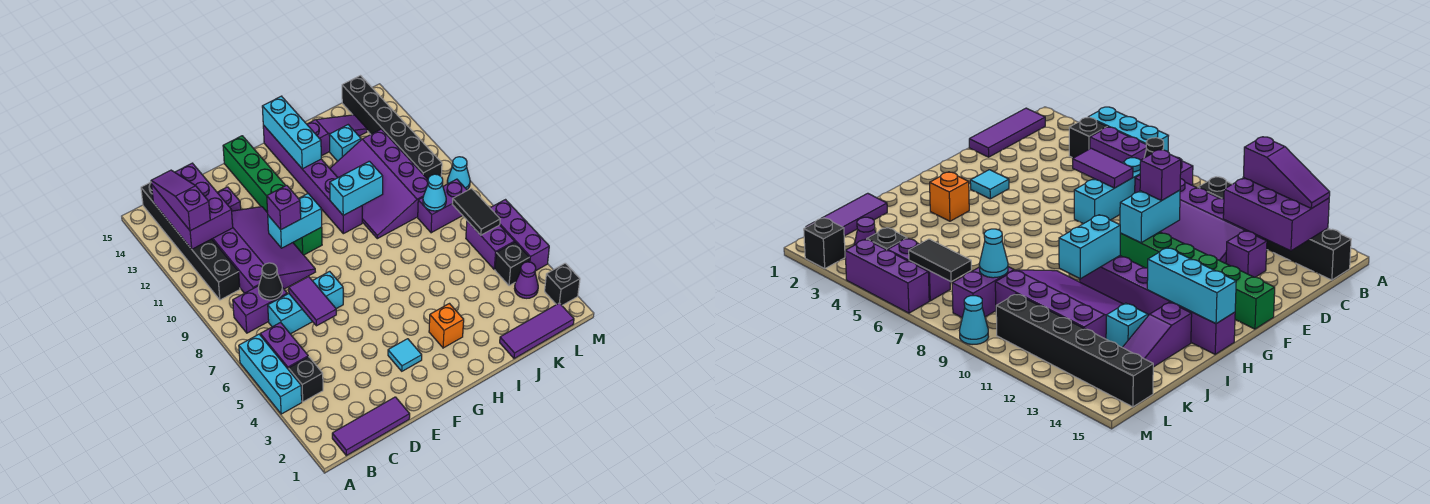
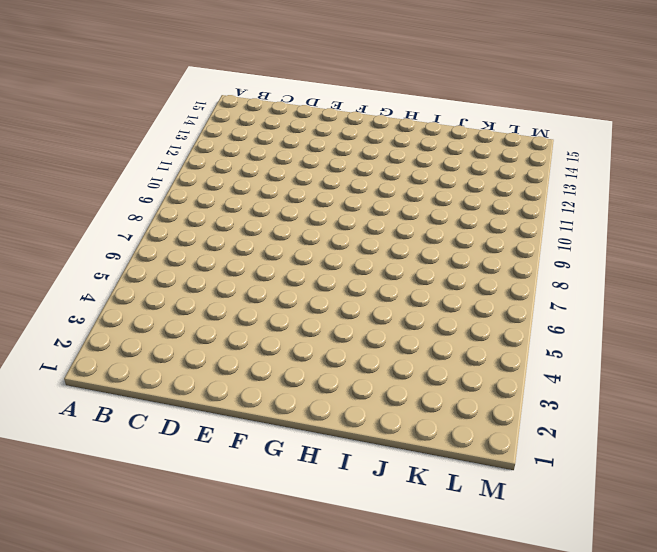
none -> cyan brick A4:A6 level 1
none -> purple tile B1:D1 level 1
none -> black brick B4 level 1
none -> purple brick B5:B6 level 1

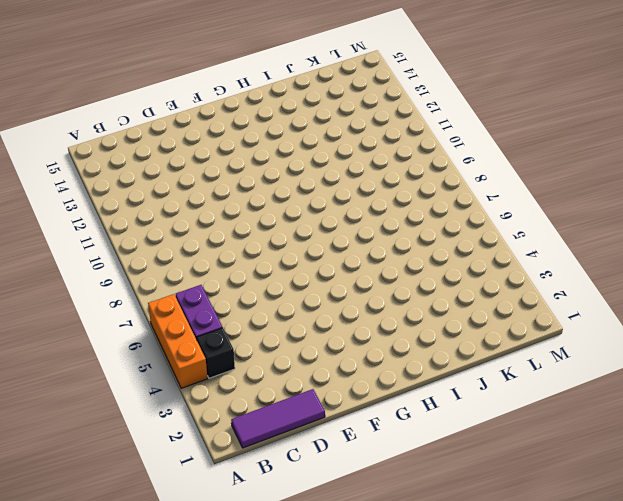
orange brick A4:A6 level 1 -> cyan brick A4:A6 level 1
none -> purple brick B8:C8 level 1
none -> black brick B10:B15 level 1
none -> cyan brick C7:E7 level 1
none -> purple slope C9:E12 level 1 top C

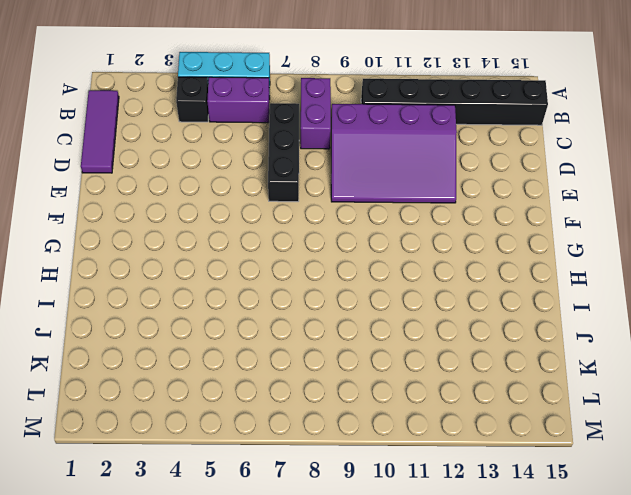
black brick C7:E7 level 1 -> cyan brick C7:E7 level 1
none -> purple brick D13 level 1
none -> cyan tile F3 level 1
none -> green brick F10:F15 level 1
none -> orange brick H3 level 1

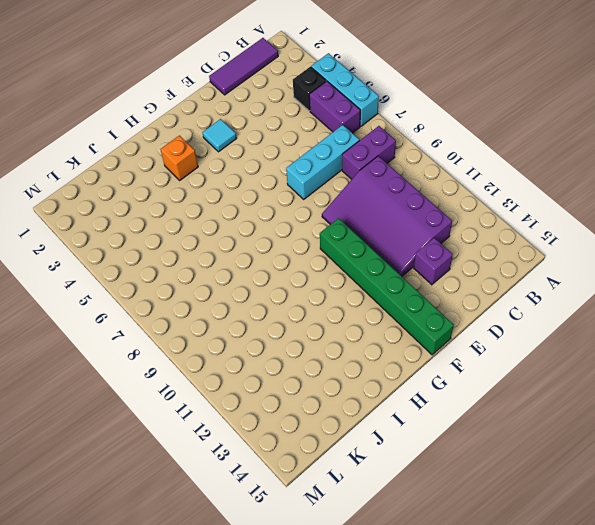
none -> black brick B10:B15 level 1
none -> purple brick H10:H15 level 1
none -> purple slope I9:K12 level 1 top K
none -> purple slope I14:K14 level 1 top I

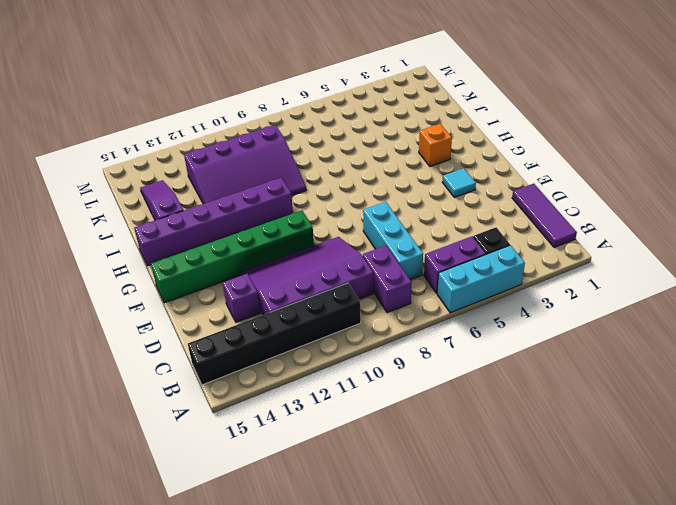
none -> purple tile J1:L1 level 1
none -> cyan brick J13 level 1
none -> purple brick K8:L8 level 1
none -> purple cone L3 level 1

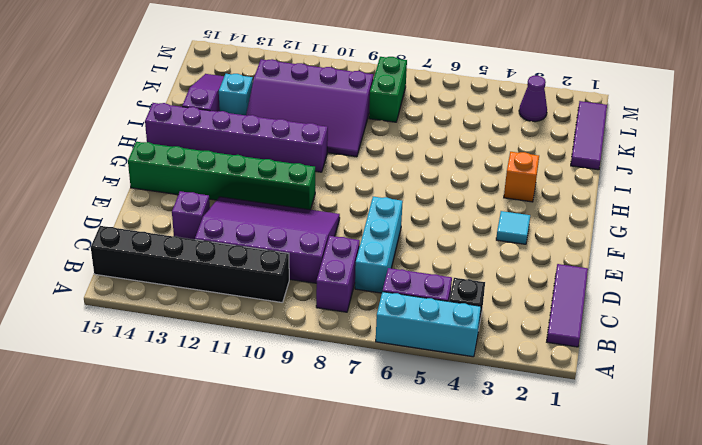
green brick K8:L8 level 1 -> purple brick K8:L8 level 1
none -> black brick L4 level 1
none -> purple brick L5:L6 level 1
none -> black brick L10:L15 level 1
none -> black brick M2 level 1

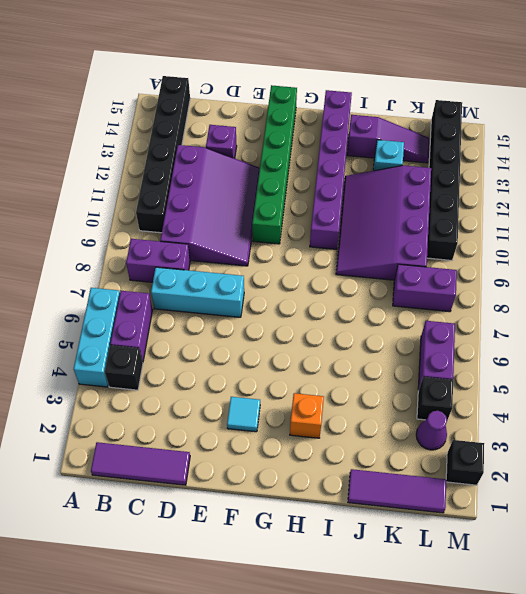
none -> purple brick M4:M6 level 1
none -> cyan cone M9 level 1
none -> purple brick B12:C14 level 2
none -> black cone C8 level 2

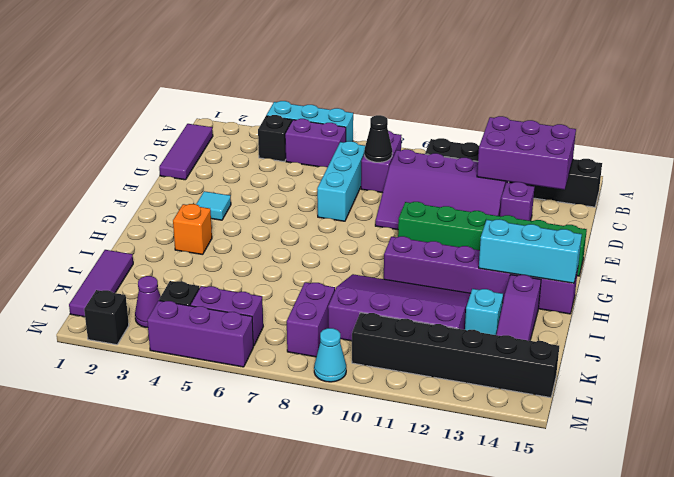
none -> purple tile D6:D7 level 2
none -> cyan brick E10:F10 level 2
none -> cyan brick H10:I10 level 2
none -> cyan cone K8 level 2

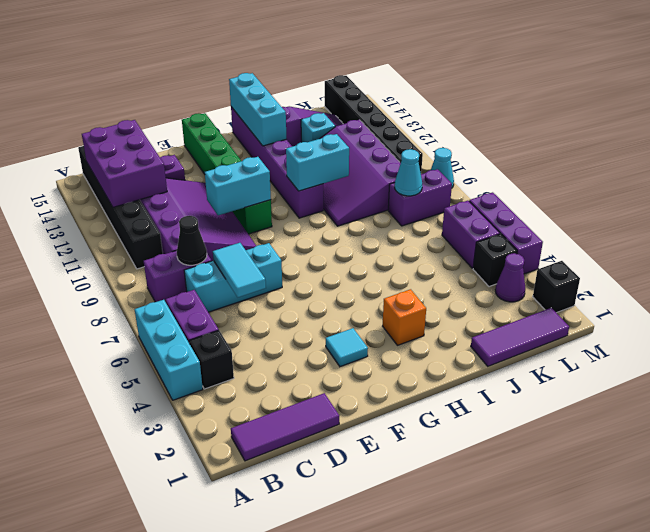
cyan tile D6:D7 level 2 -> purple tile D6:D7 level 2
none -> black tile L6:L7 level 2
none -> purple slope B12:B14 level 3 top 12
none -> purple brick E10 level 3

